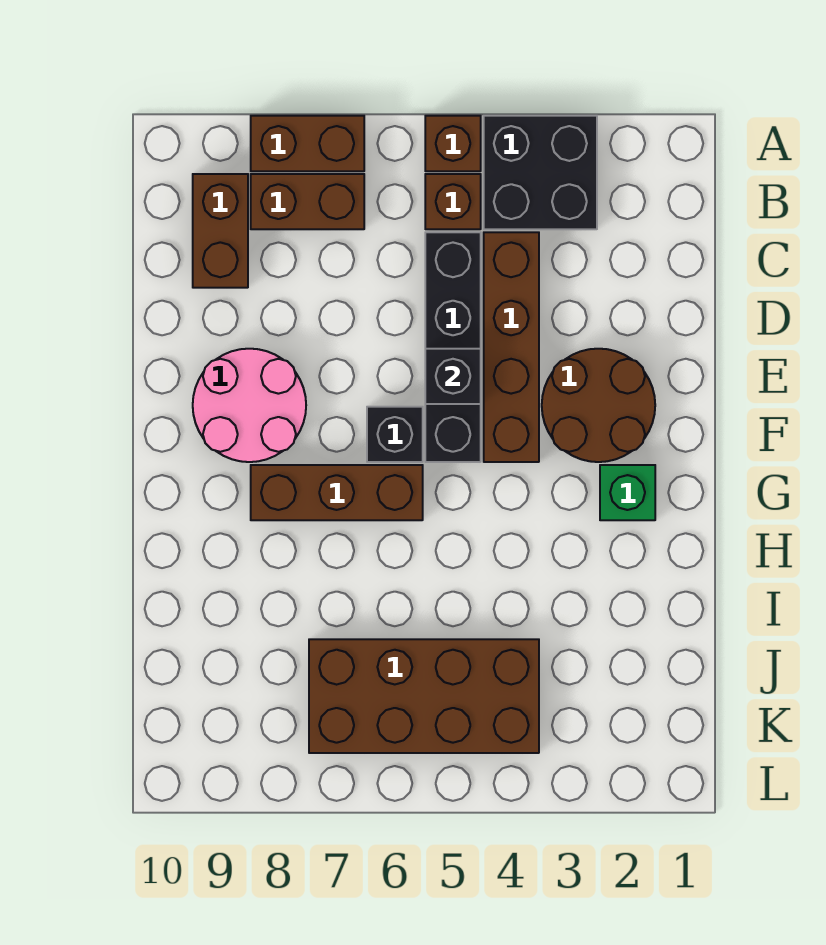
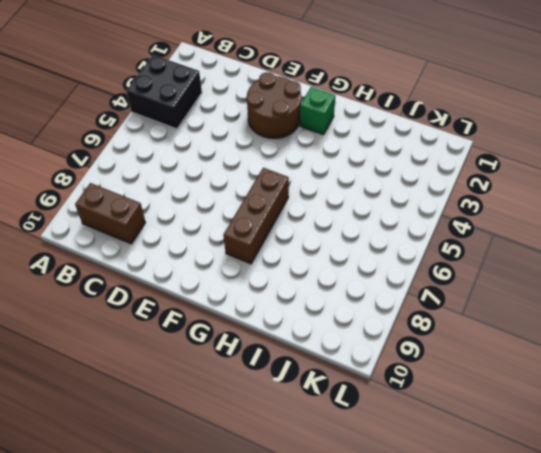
none -> brown brick A5 level 1
none -> brown brick A7:A8 level 1
none -> brown brick B5 level 1

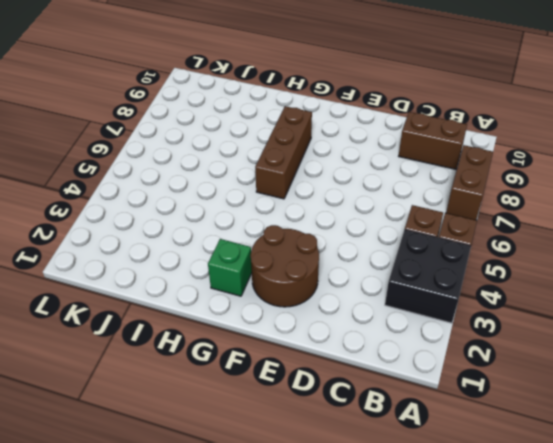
none -> brown brick B7:B8 level 1
none -> brown brick C4:F4 level 1
none -> black brick C5:F5 level 1

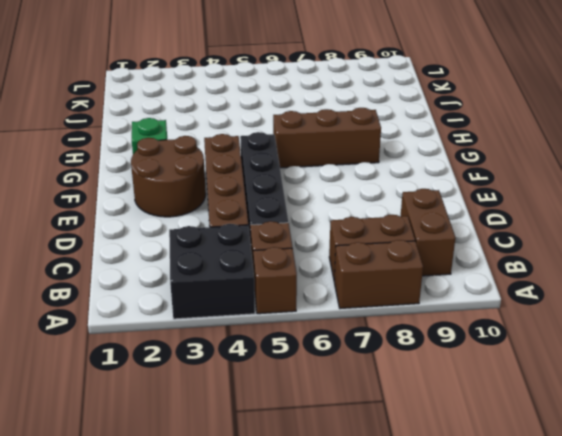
none -> pink round brick E8:F9 level 1
none -> black brick F6 level 1
none -> brown brick J4:K7 level 1

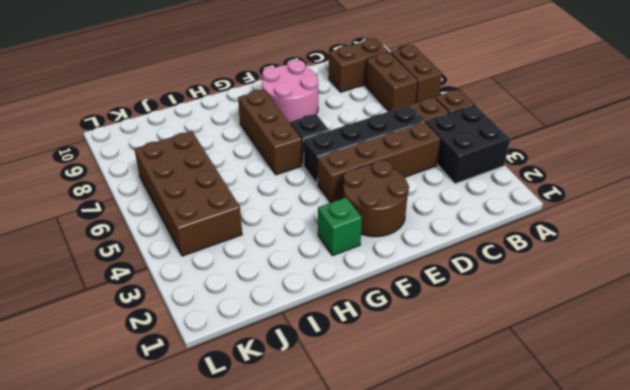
none -> black brick E5 level 2

